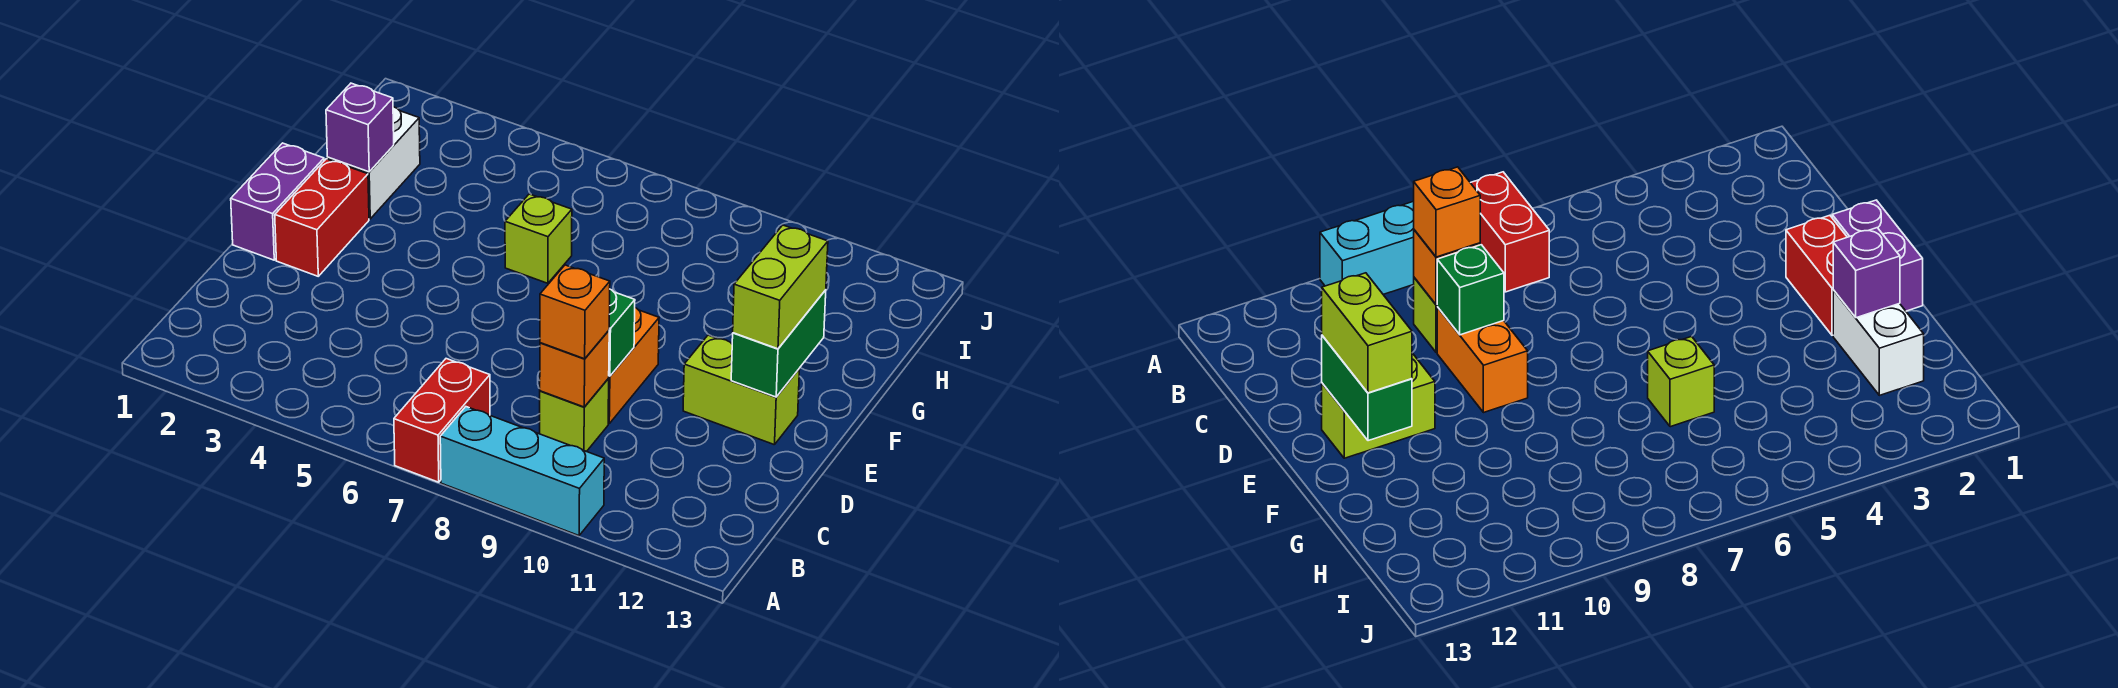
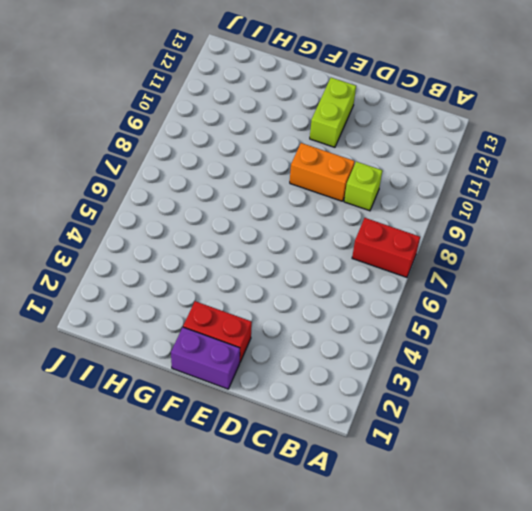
none -> cyan brick A8:A10 level 1
none -> white brick G2:H2 level 1
none -> lime brick G6 level 1

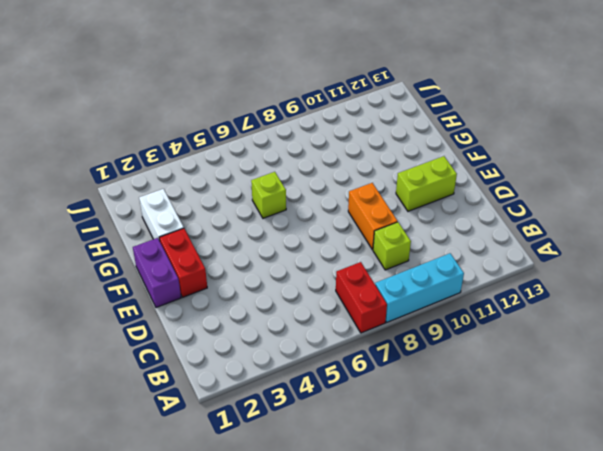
none -> orange brick C9 level 2
none -> green brick D9 level 2
none -> green brick E12:F12 level 2

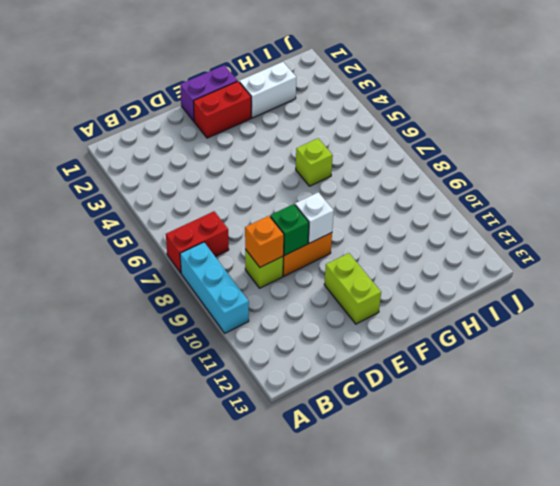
white brick E9 level 2 -> none
none -> green brick E12:F12 level 2
none -> purple brick G2 level 2
none -> orange brick C9 level 3

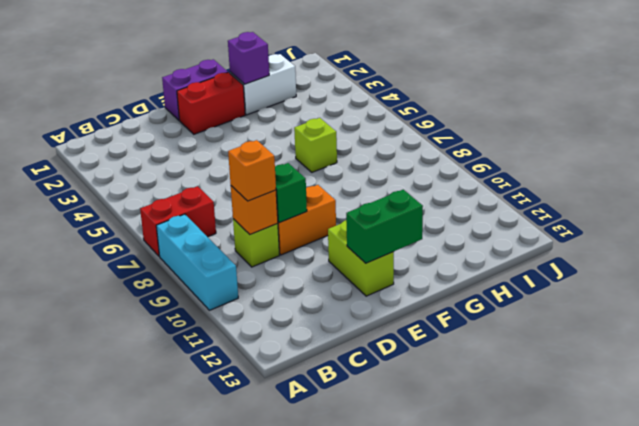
none -> lime brick E12:F12 level 3

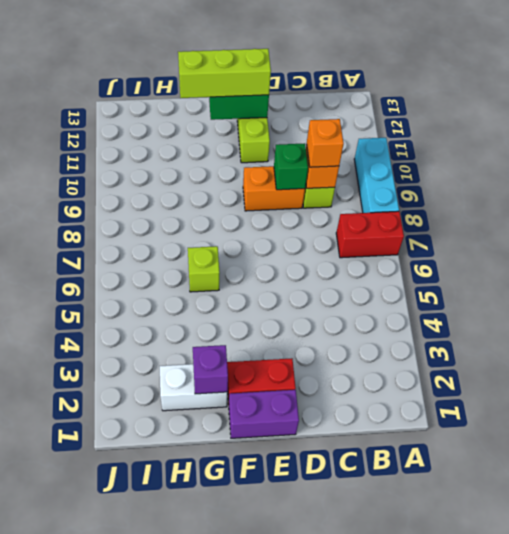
lime brick E12:G12 level 3 -> lime brick E12:F12 level 3

